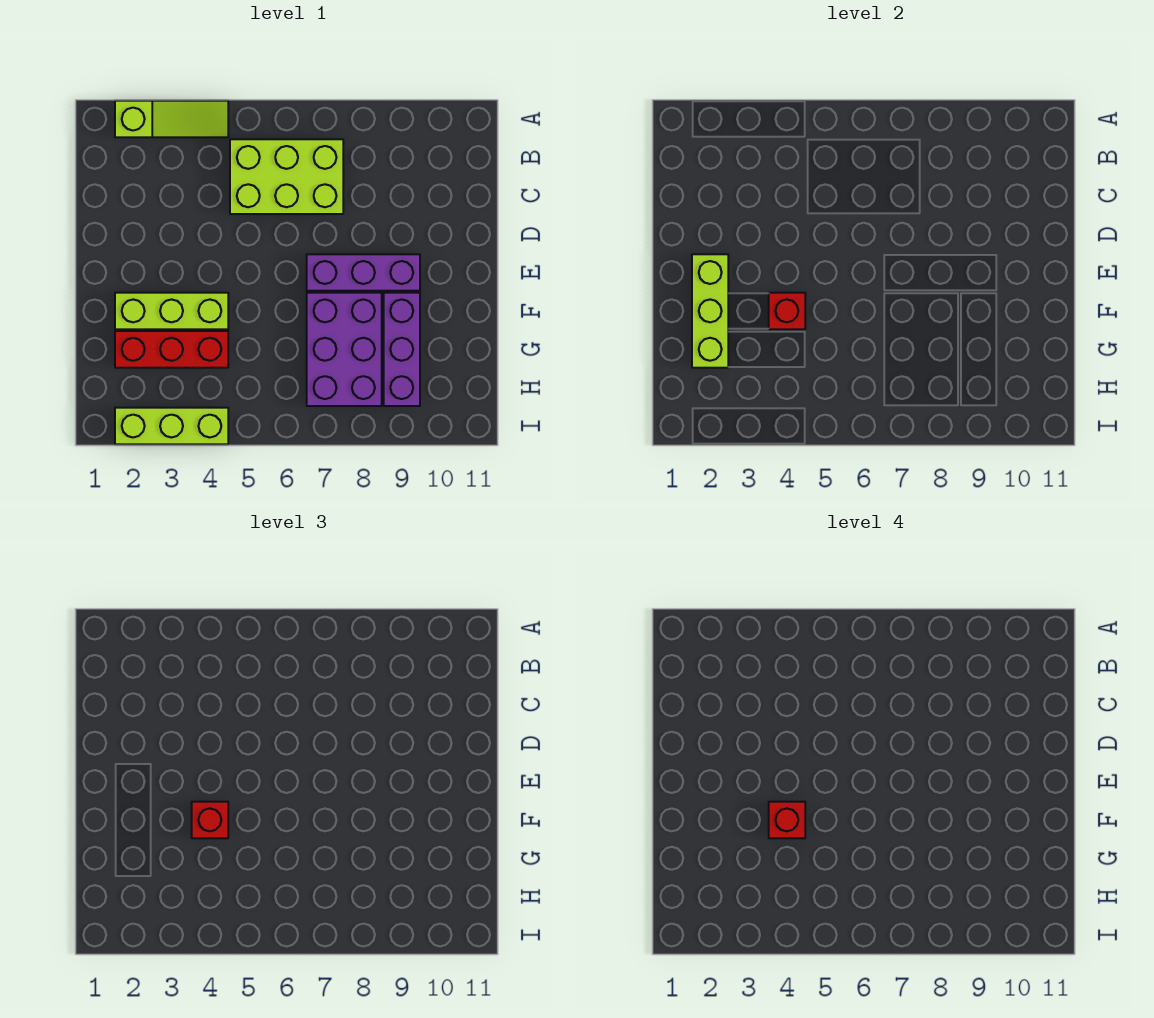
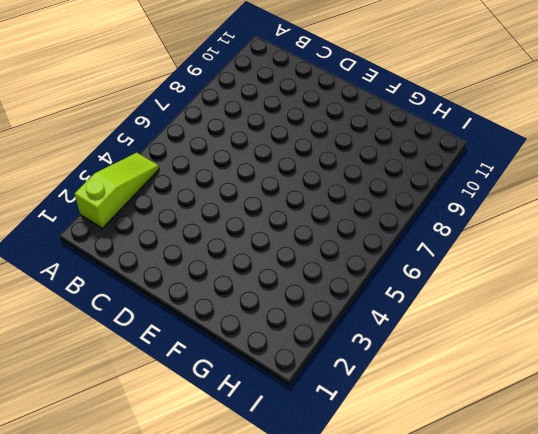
none -> lime brick B5:C7 level 1
none -> purple brick E7:E9 level 1
none -> lime brick F2:F4 level 1

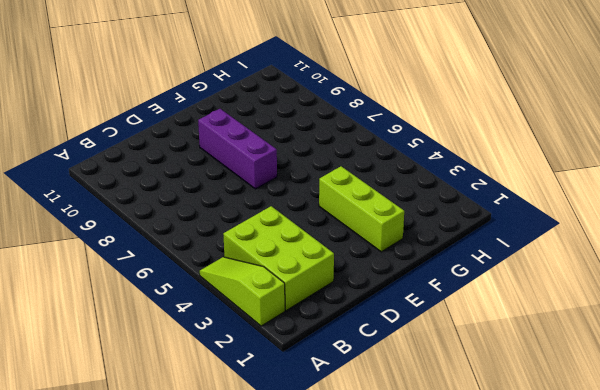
lime brick B2:C4 level 1 -> lime brick B5:C7 level 1
none -> purple brick F7:H8 level 1
none -> purple brick F9:H9 level 1
none -> red brick G2:G4 level 1

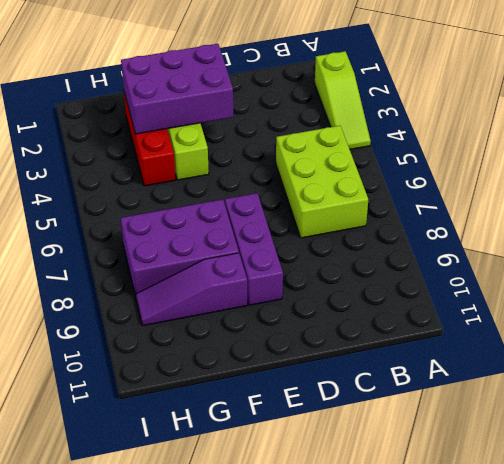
purple brick E2:G3 level 2 -> lime brick E2:G2 level 2
purple slope F9:H9 level 1 top F -> purple brick F9:H9 level 1
none -> lime brick I2:I4 level 1
none -> red brick F4 level 2
none -> red brick F4 level 3

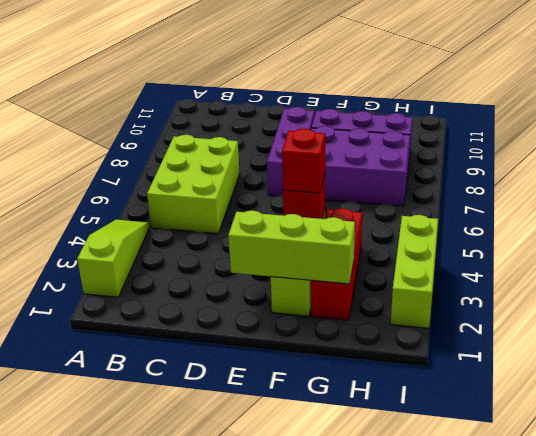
none -> red brick F4 level 4

